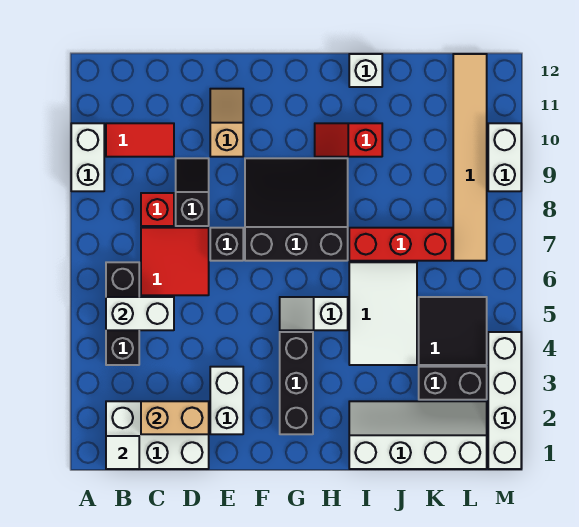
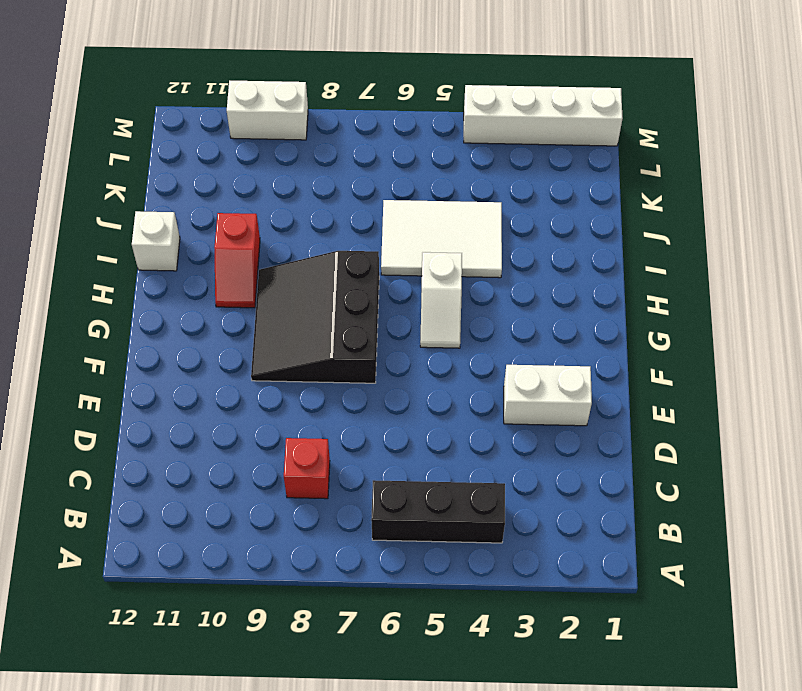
none -> white brick A9:A10 level 1
none -> white brick B1:D2 level 1
none -> red tile B10:C10 level 1

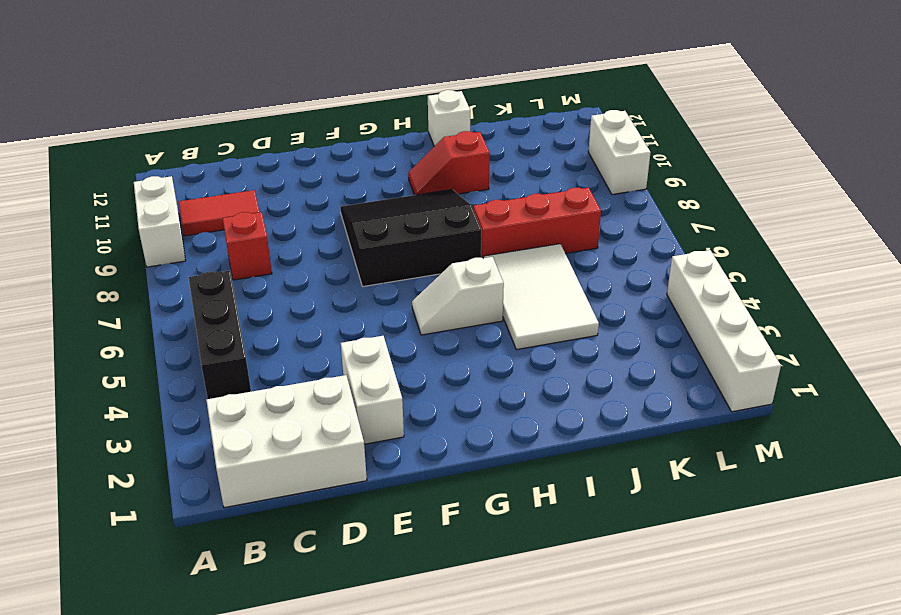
none -> red tile C6:D7 level 1
none -> black slope D8:D9 level 1 top 8
none -> black brick E7 level 1

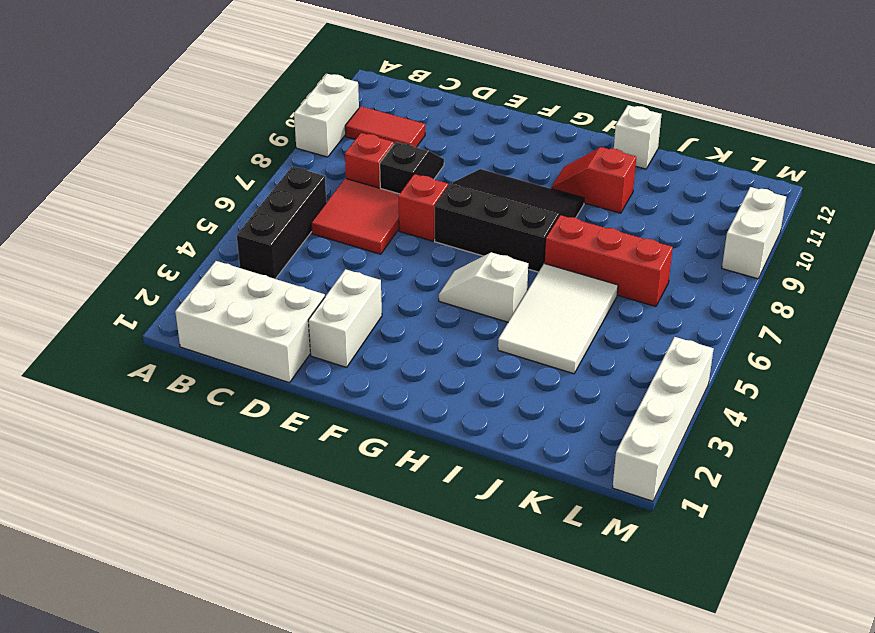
red brick E7 level 1 -> black brick E7 level 1
none -> tan slope E10:E11 level 1 top 10
none -> black brick G2:G4 level 1
none -> white slope I1:L2 level 1 top 1

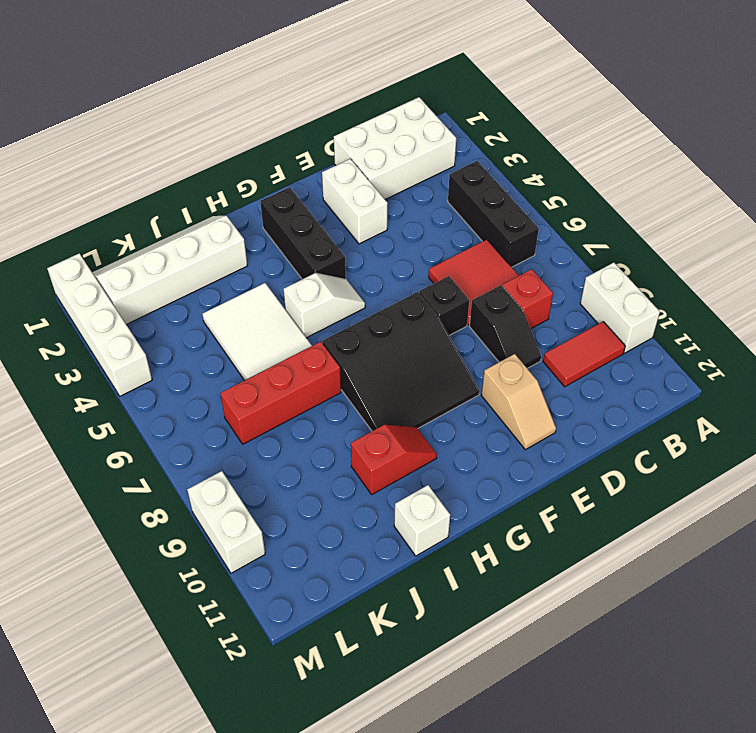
white slope I1:L2 level 1 top 2 -> white slope I1:L2 level 1 top 1
none -> black brick K3:L3 level 1
none -> black tile K4:L5 level 1
none -> tan tile L7:L12 level 1

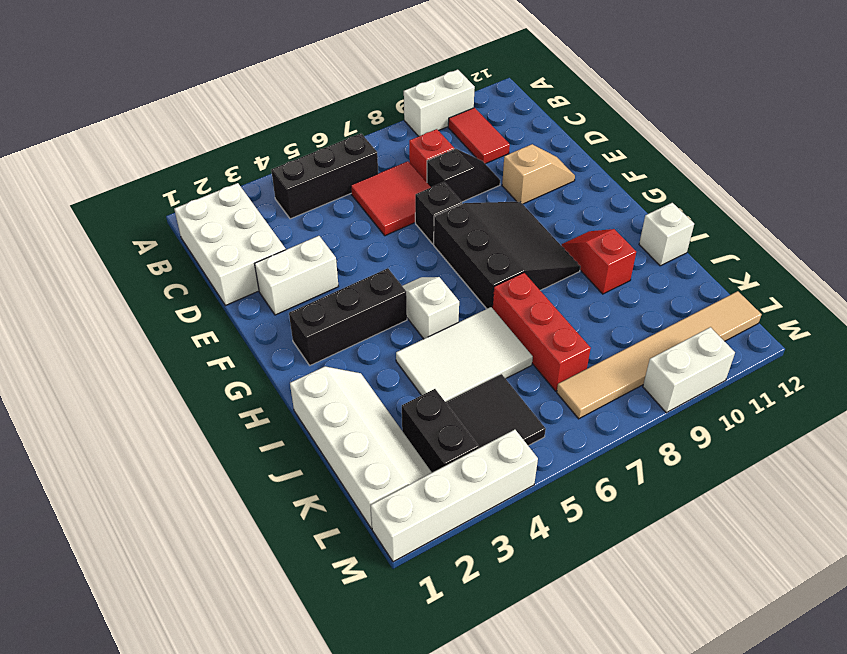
none -> white tile B1 level 2
none -> white brick B5:C5 level 2
none -> tan brick C2:D2 level 2

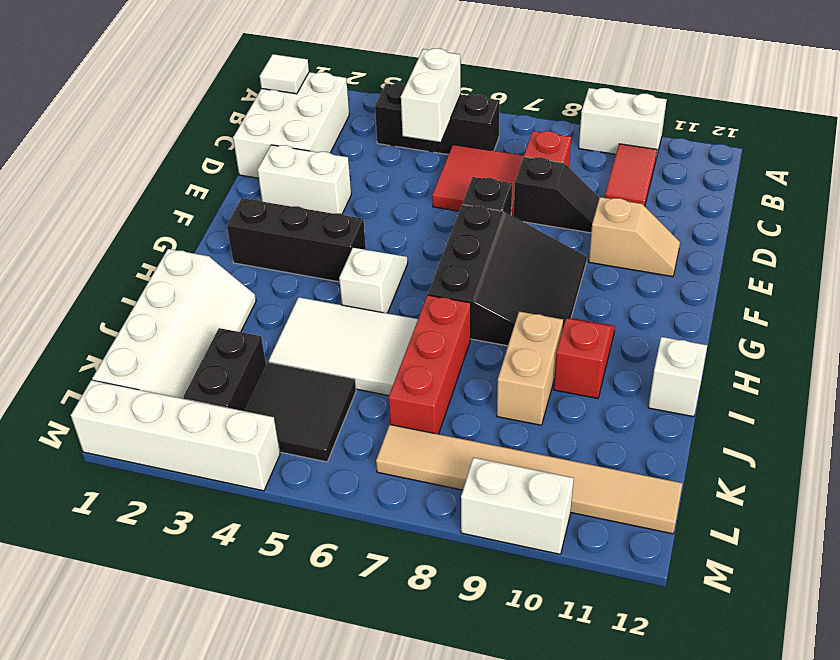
tan brick I9:J9 level 1 -> tan brick C2:D2 level 2

